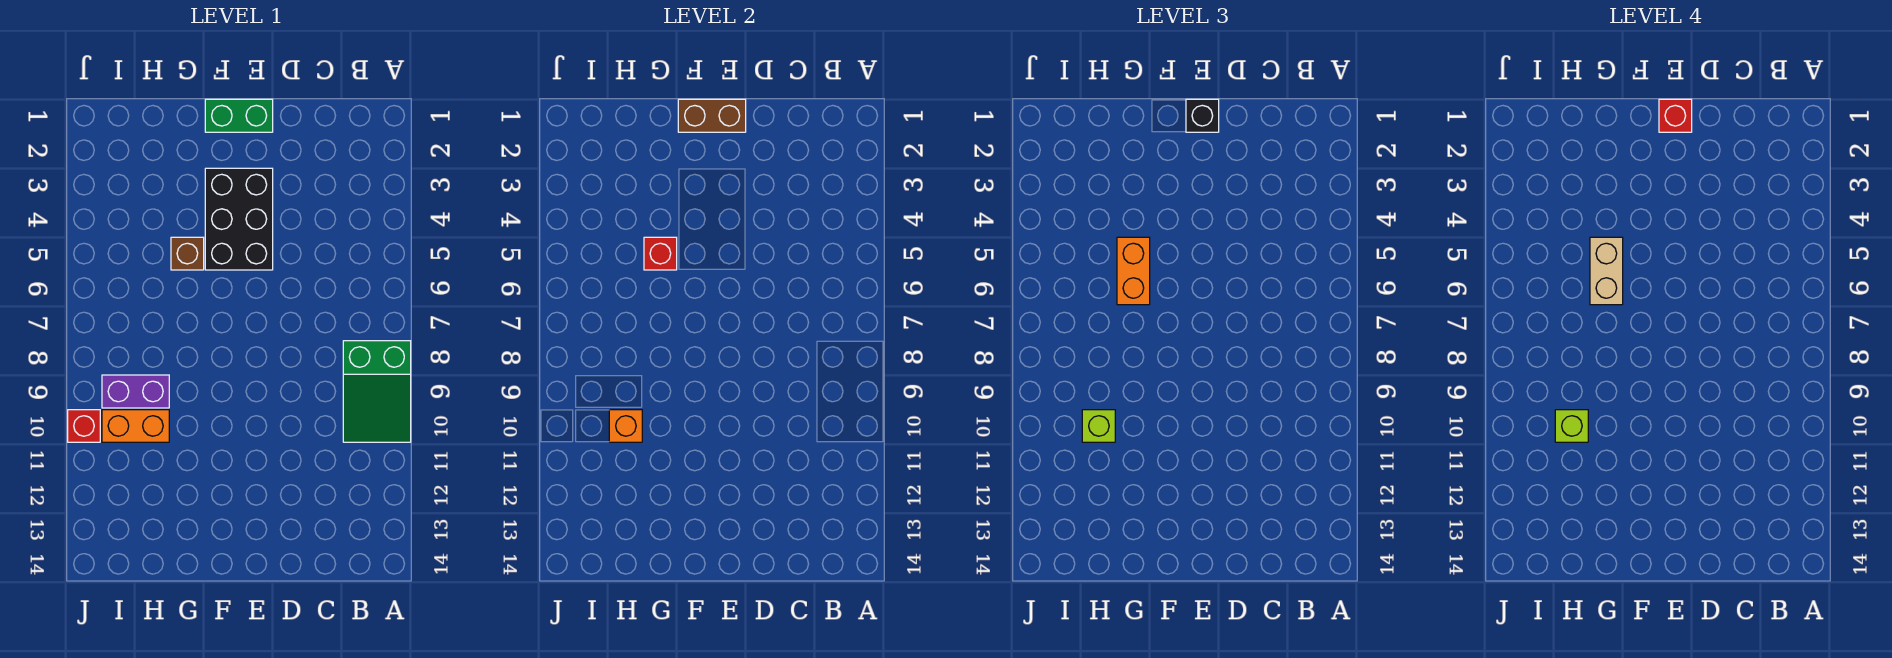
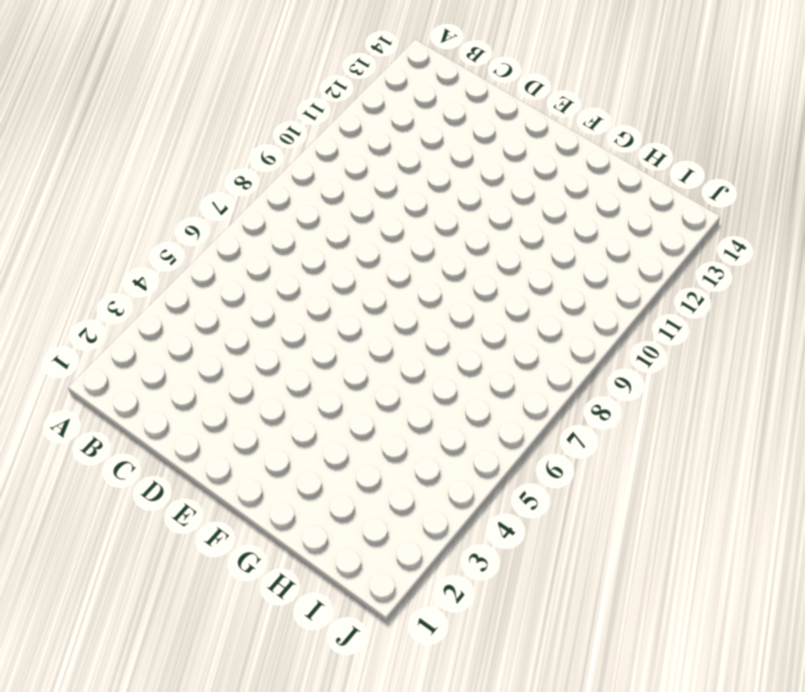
none -> green slope A8:B10 level 1 top 8
none -> green brick E1:F1 level 1
none -> black brick E3:F5 level 1

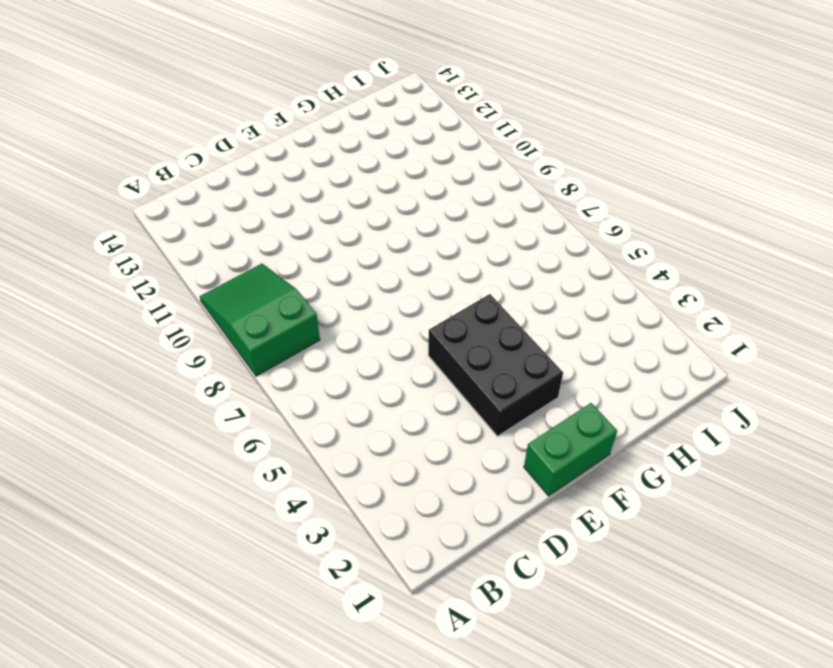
none -> brown brick G5 level 1
none -> purple brick H9:I9 level 1
none -> orange brick H10:I10 level 1

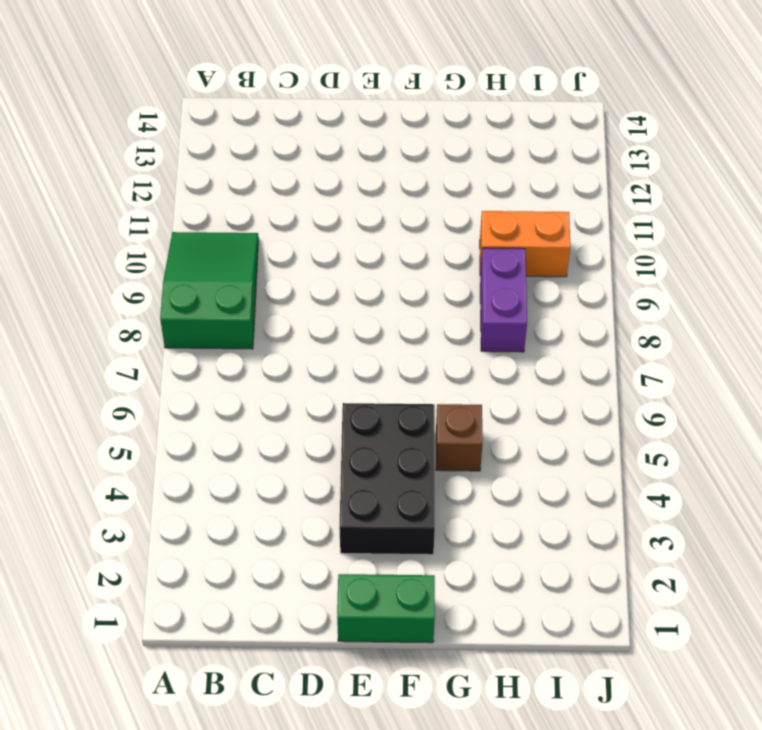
purple brick H8:H9 level 1 -> purple brick H9:I9 level 1
none -> red brick J10 level 1
none -> brown brick E1:F1 level 2
none -> red brick G5 level 2

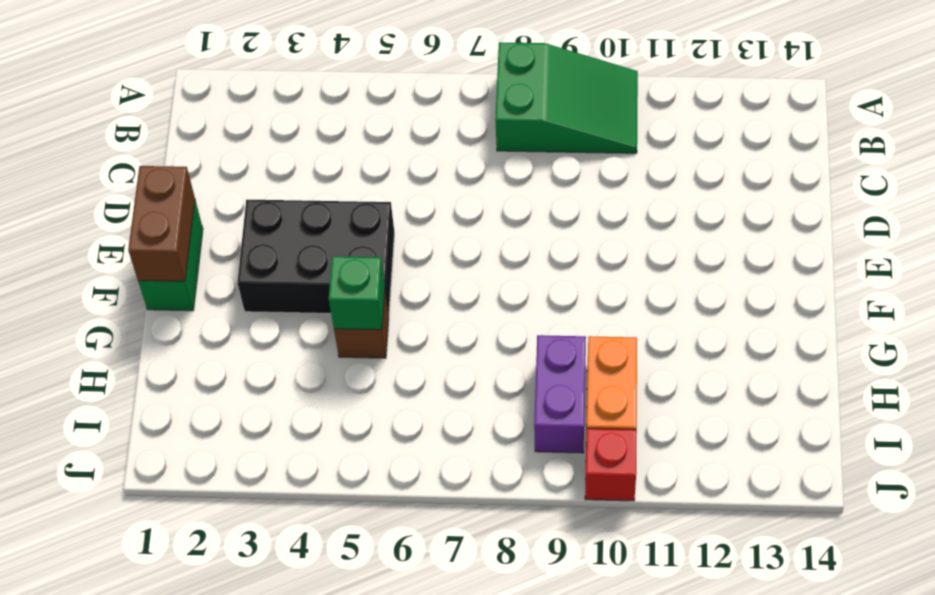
green brick G5 level 2 -> red brick G5 level 2
none -> orange brick H10 level 2
none -> black brick E1 level 3
none -> orange brick G5:G6 level 3

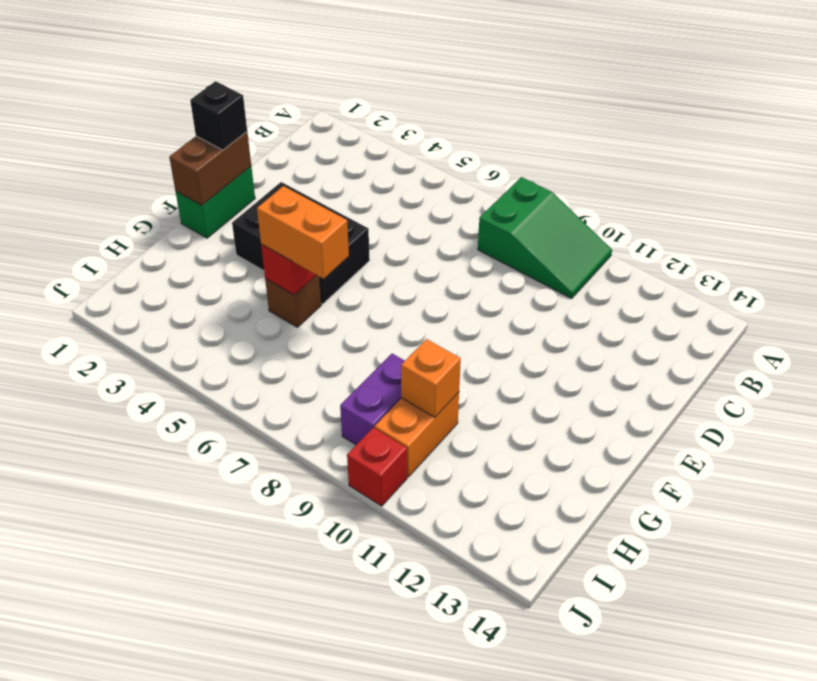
none -> lime brick H10 level 3
none -> red brick E1 level 4
none -> tan brick G5:G6 level 4

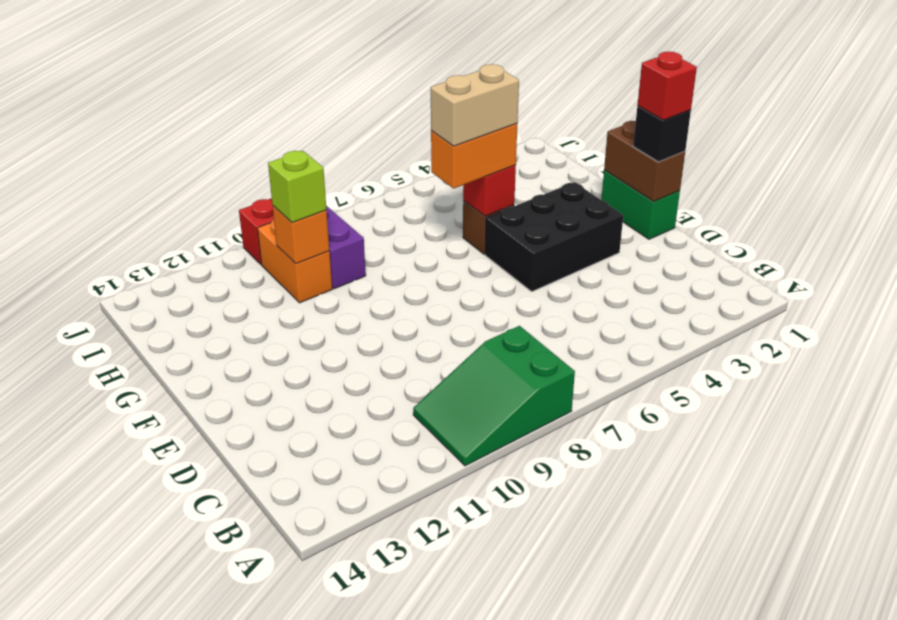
none -> lime brick H10 level 4

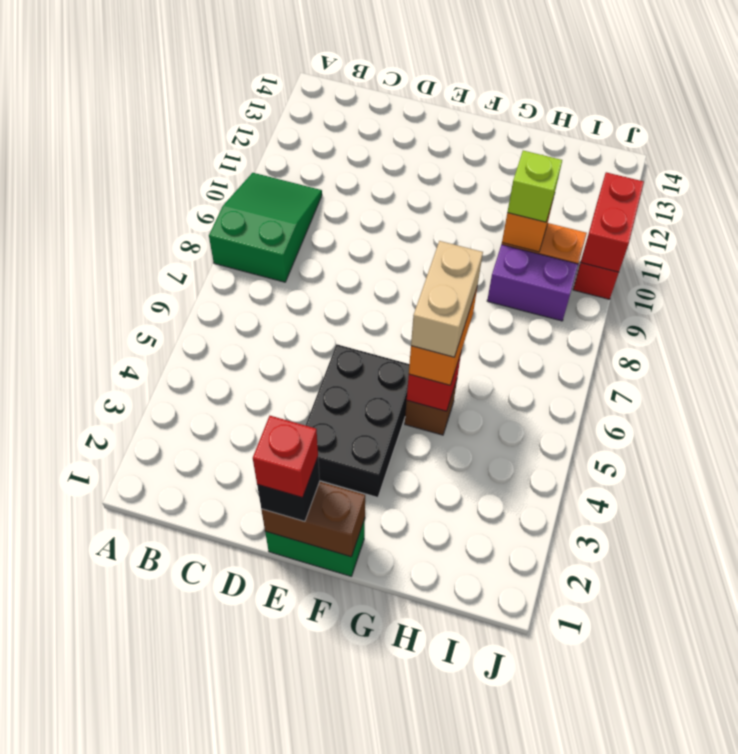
red brick J10:J11 level 2 -> none
none -> lime brick H10 level 4

